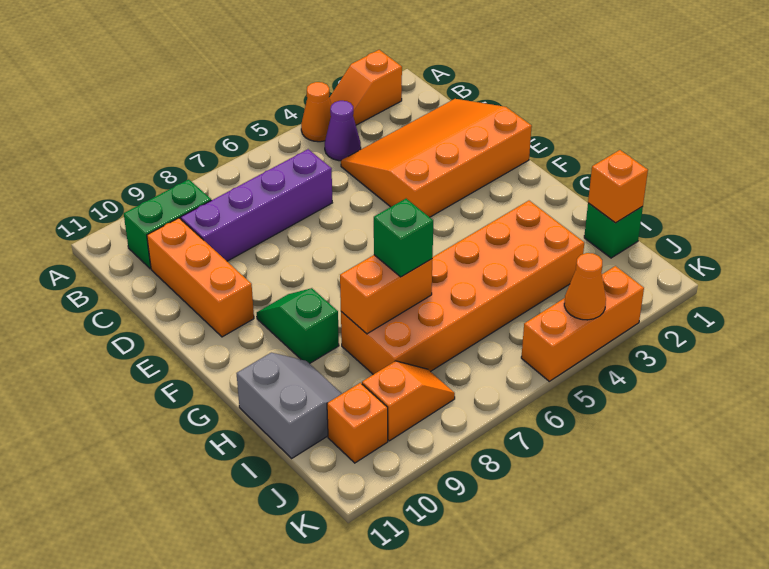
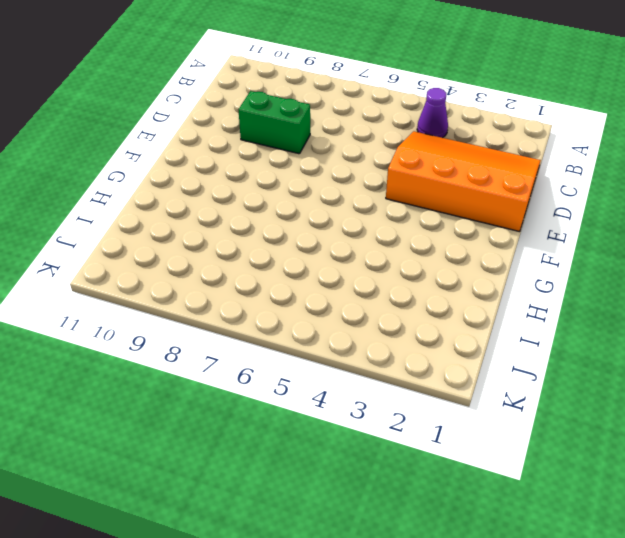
green brick D8:D9 level 1 -> green brick B9:B10 level 1
none -> orange slope A2:A3 level 1 top 2
none -> orange cone A4 level 1
none -> purple brick C6:C9 level 1

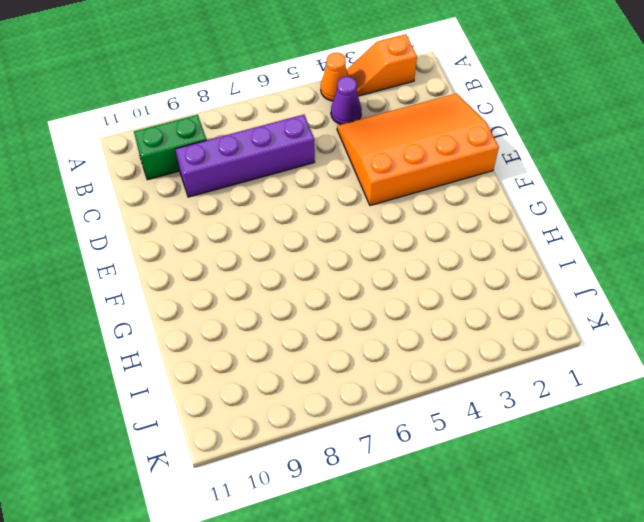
none -> orange brick C10:E10 level 1
none -> green slope F9:G9 level 1 top G
none -> orange brick H3:I8 level 1

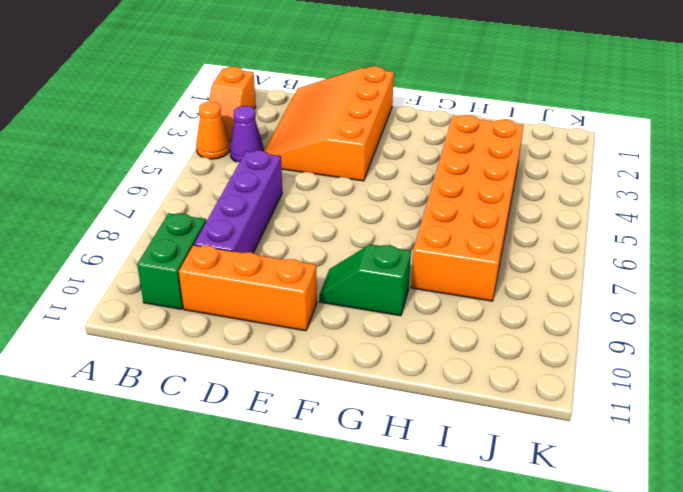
none -> grey slope H10:I11 level 1 top 11
none -> green brick I1 level 1
none -> orange slope J8:J9 level 1 top 9

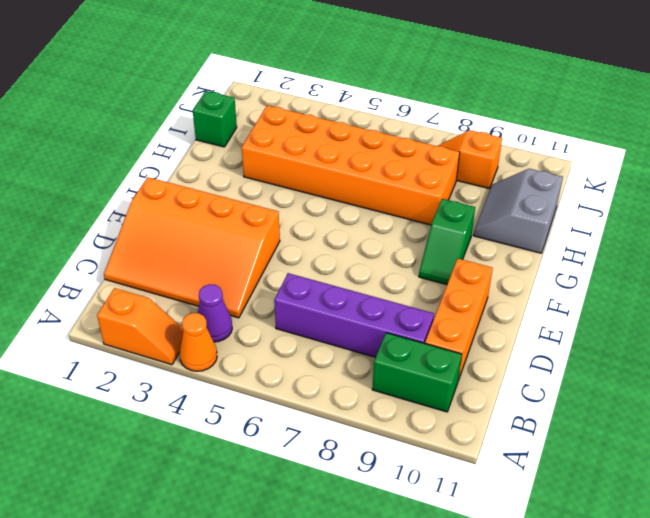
none -> orange brick J10 level 1
none -> orange brick K3:K5 level 1
none -> orange brick H7:H8 level 2

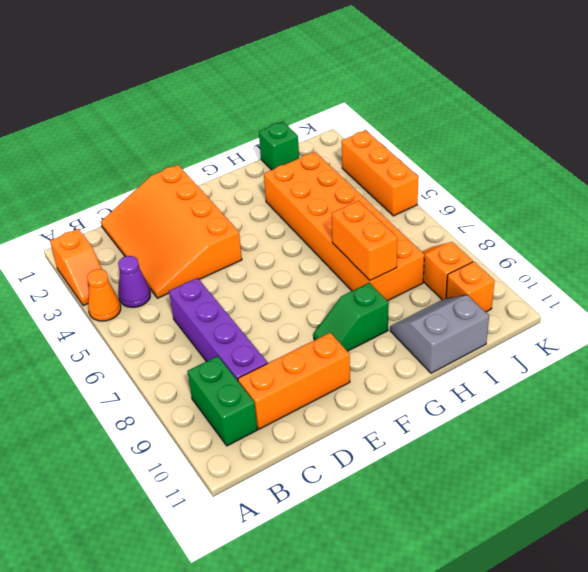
none -> orange brick I1 level 2
none -> orange cone K4 level 2
none -> green brick H7 level 3

